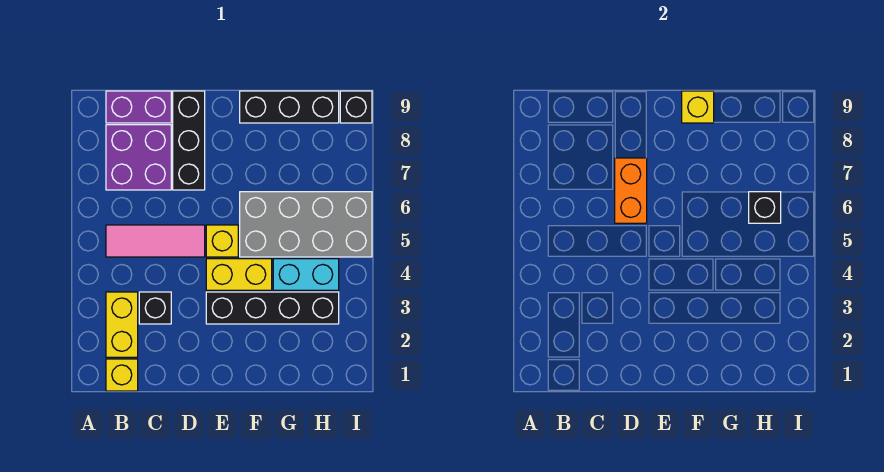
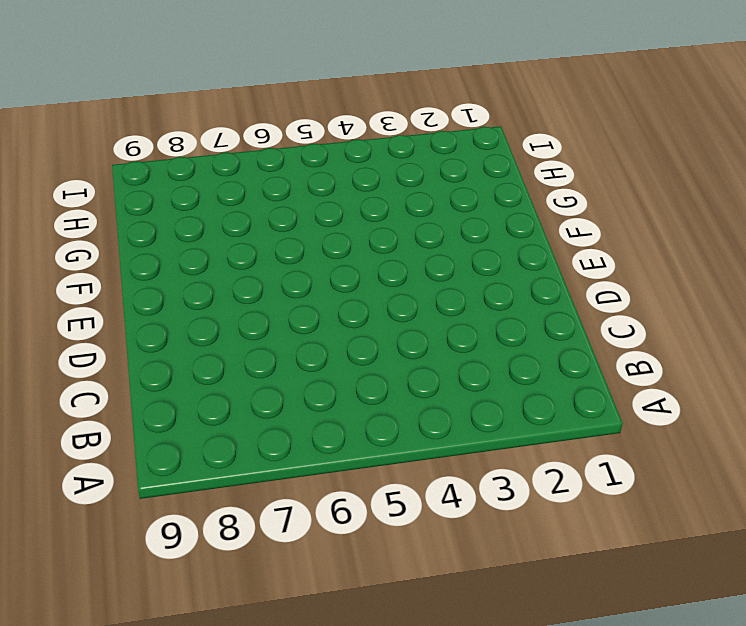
none -> yellow brick B1 level 1
none -> yellow brick B2:B3 level 1
none -> pink tile B5:D5 level 1

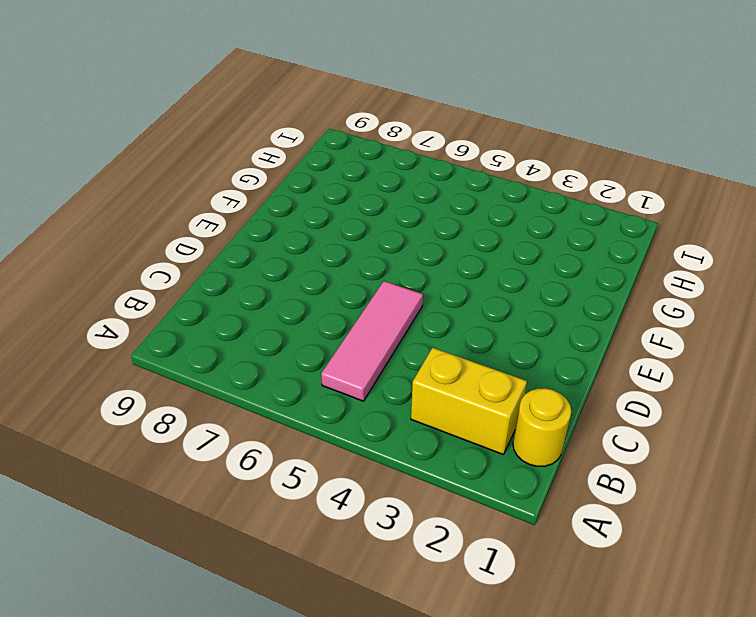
yellow round brick B1 level 1 -> yellow brick B1 level 1
none -> purple brick B7:C8 level 1
none -> purple brick B9:C9 level 1
none -> black brick C3 level 1

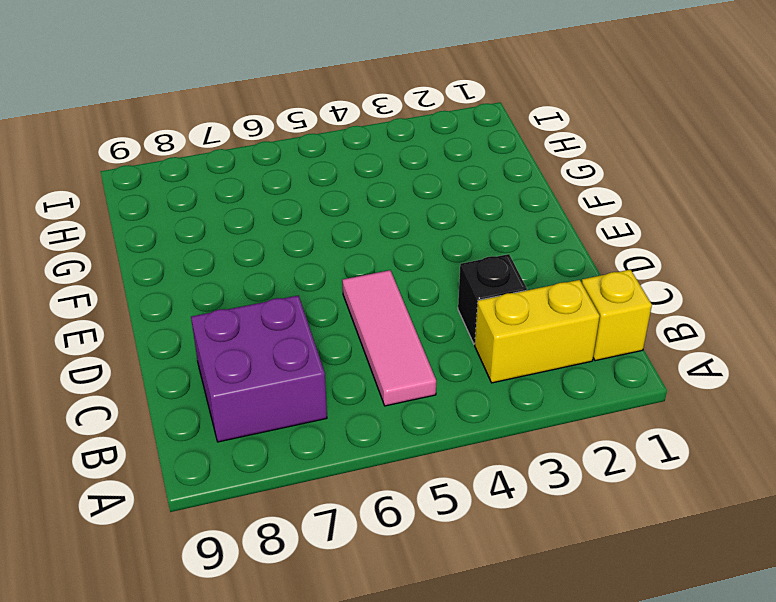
none -> purple brick B9:C9 level 1
none -> black brick D7:D9 level 1
none -> black brick E3:H3 level 1

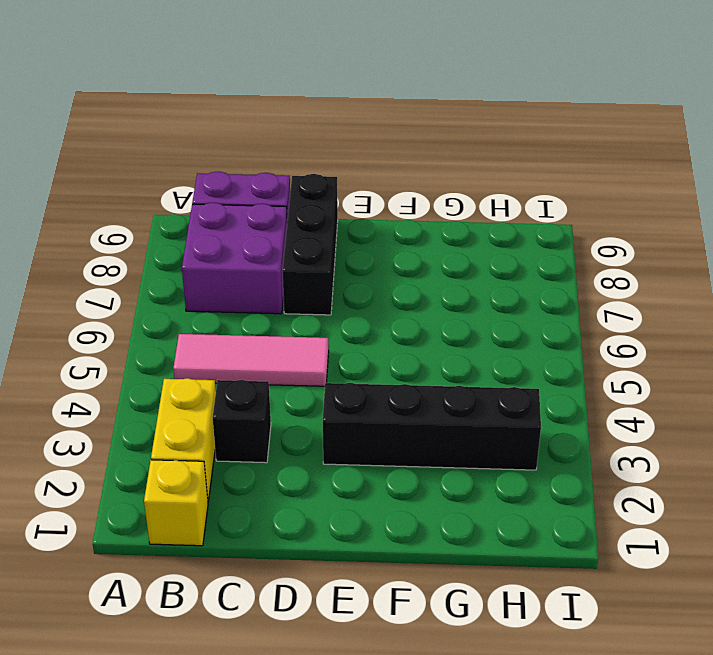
none -> yellow brick E4:F4 level 1
none -> yellow brick E5 level 1
none -> grey brick F5:I6 level 1

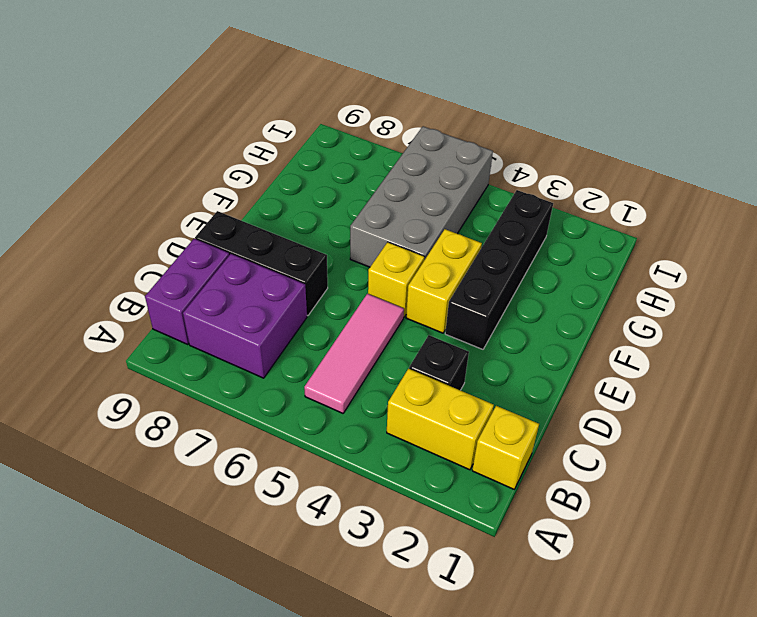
none -> black brick F9:H9 level 1
none -> cyan brick G4:H4 level 1
none -> black brick I9 level 1

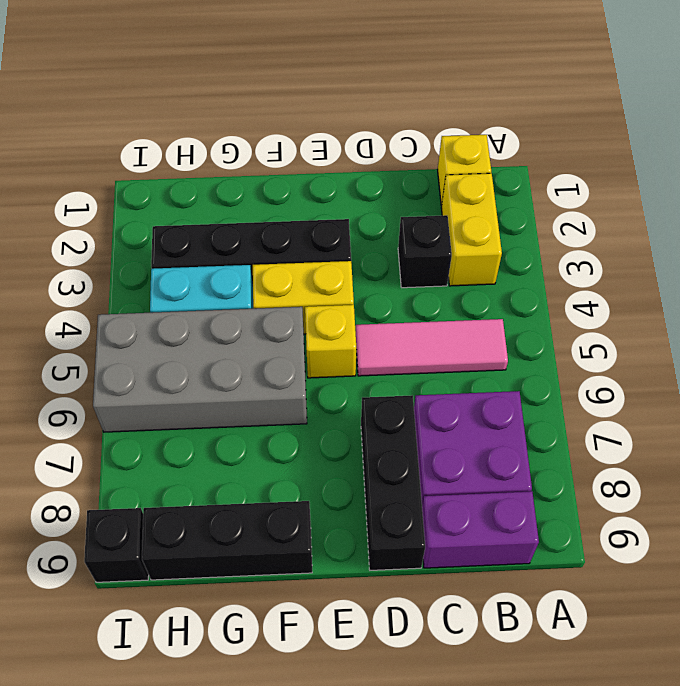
none -> orange brick D6:D7 level 2
none -> yellow brick F9 level 2
none -> black brick H6 level 2

